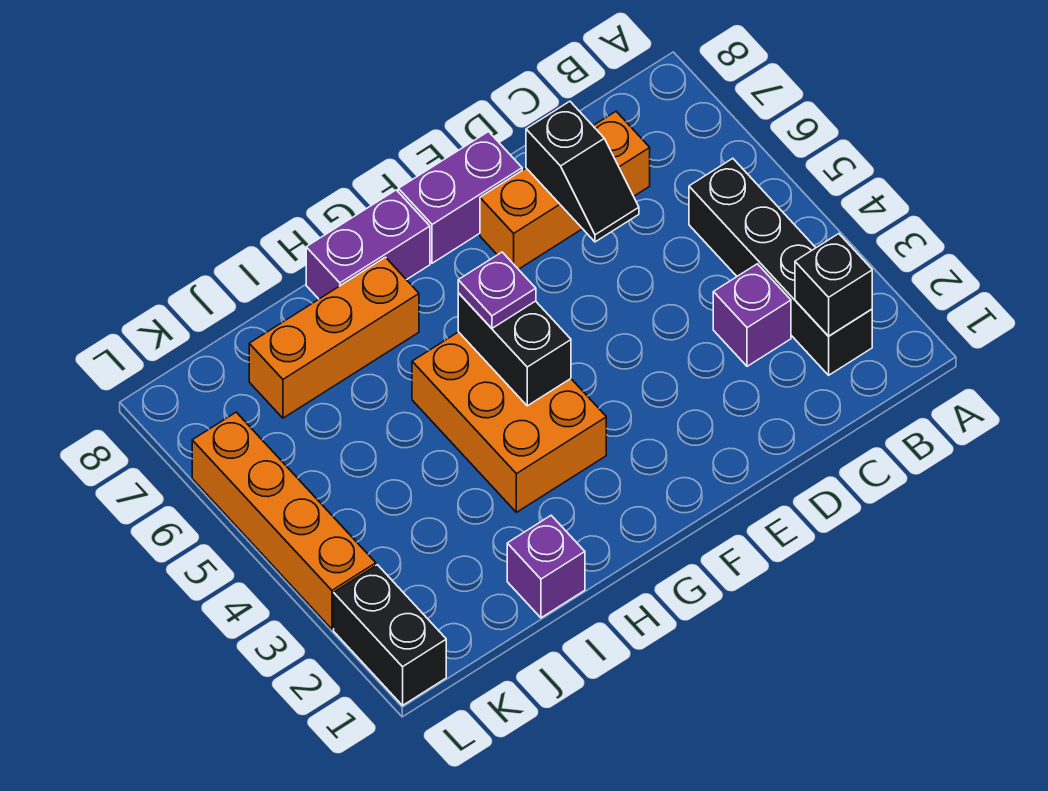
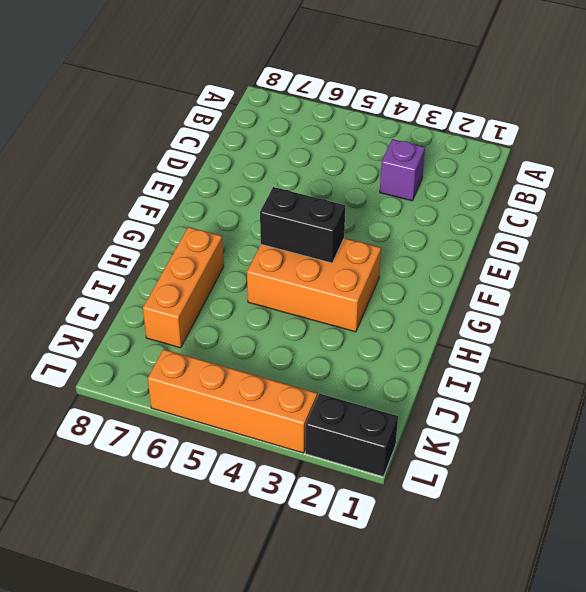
none -> black brick B2:B5 level 1
none -> orange brick C7:E7 level 1
none -> purple brick E8:F8 level 1

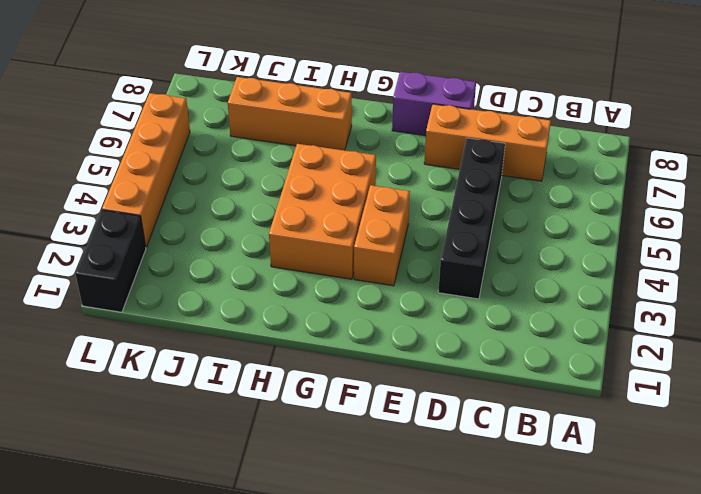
black brick D3:D6 level 1 -> black brick B2:B5 level 1
orange brick F3:F4 level 1 -> none
none -> purple brick C3 level 1
none -> purple brick G8:H8 level 1
none -> purple brick I1 level 1

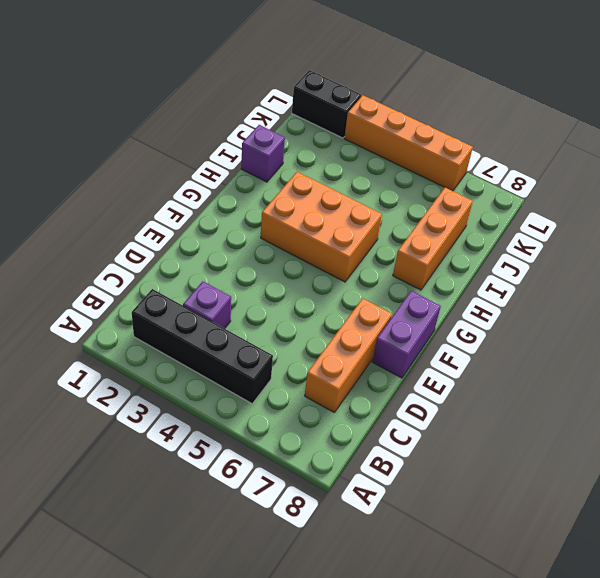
none -> purple brick G8:H8 level 1
none -> black brick B2 level 2
none -> black slope D6:D7 level 2 top 7

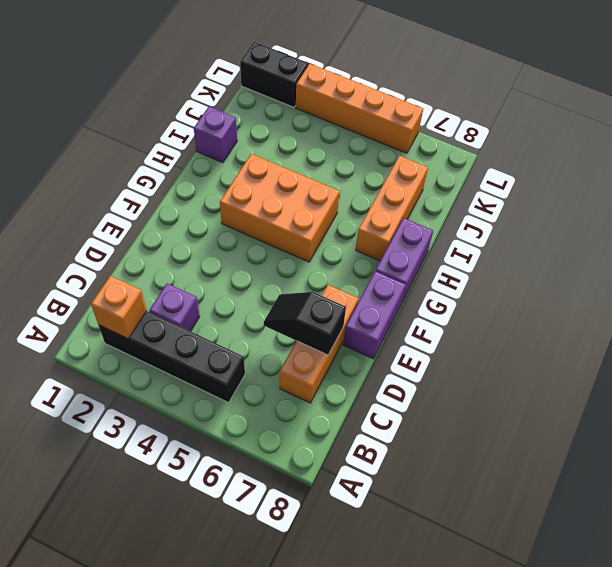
orange brick B2 level 2 -> black brick B2 level 2
none -> black brick G4:G5 level 2
none -> purple plate G5 level 3

